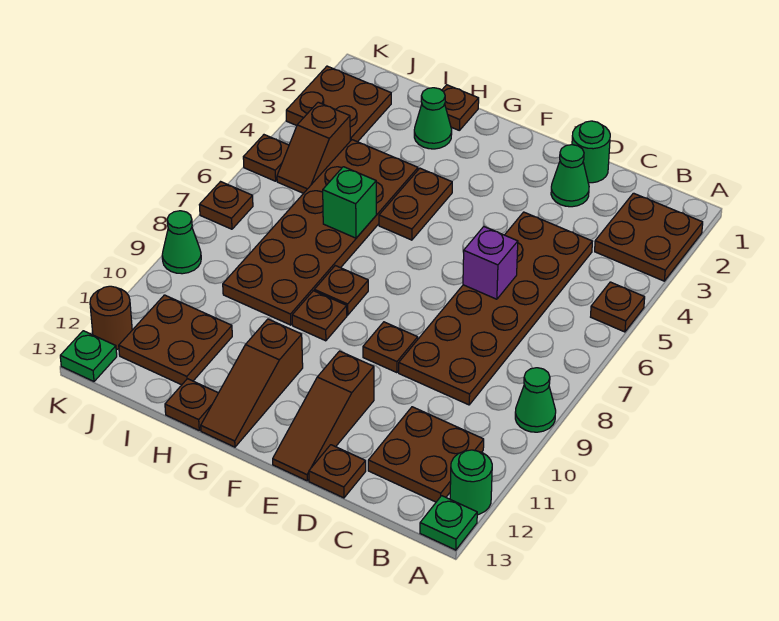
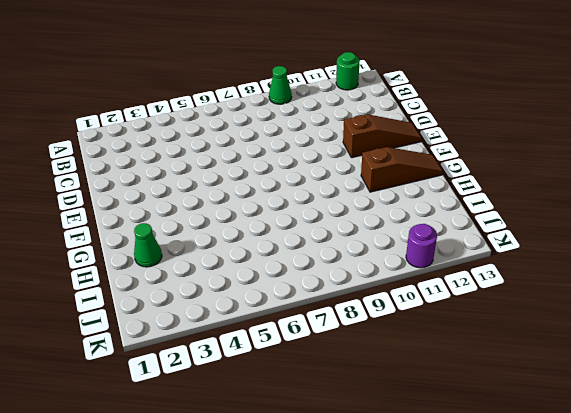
purple round brick K11 level 1 -> none
none -> brown plate A2:B3 level 1
none -> brown plate A5 level 1
none -> green plate A13 level 1
none -> brown plate B11:C12 level 1

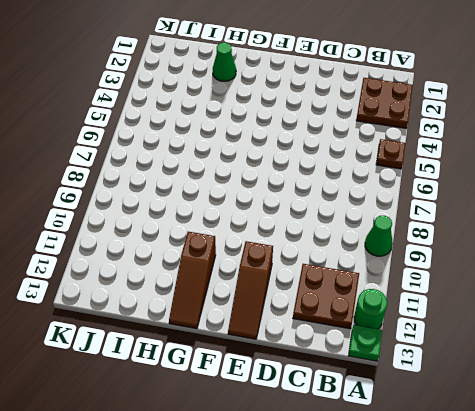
none -> brown plate C4:D9 level 1
none -> green round brick D1 level 1
none -> green cone D2 level 1
none -> brown plate D13 level 1

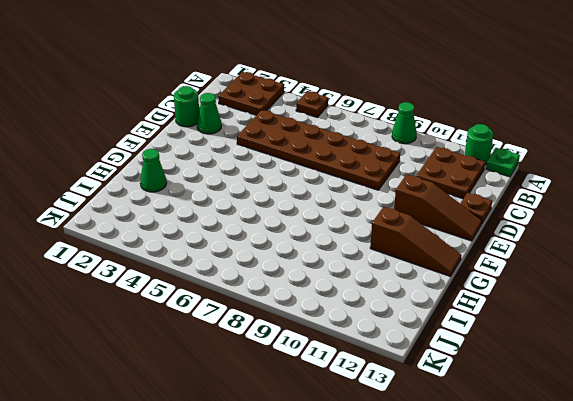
none -> brown plate E9 level 1
none -> brown plate G4:G5 level 1
none -> brown plate G8 level 1
none -> brown plate G9 level 1

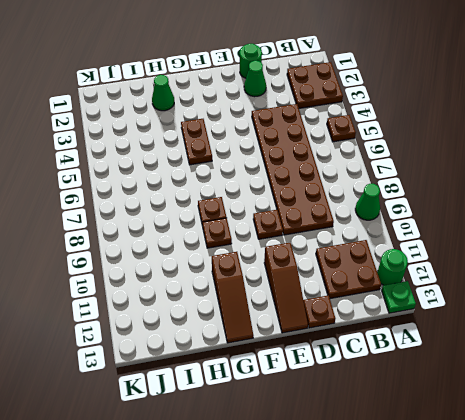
none -> brown plate H1 level 1
none -> brown plate H4:I9 level 1
none -> brown plate H13 level 1
none -> brown plate I11:J12 level 1

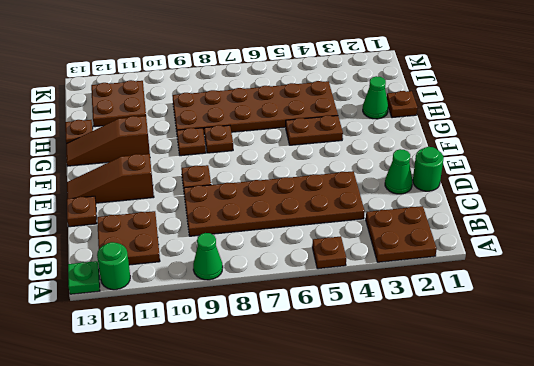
none -> brown plate J2:K3 level 1
none -> brown slope J4:J5 level 1 top 4
none -> brown plate K5 level 1
none -> brown plate K7 level 1

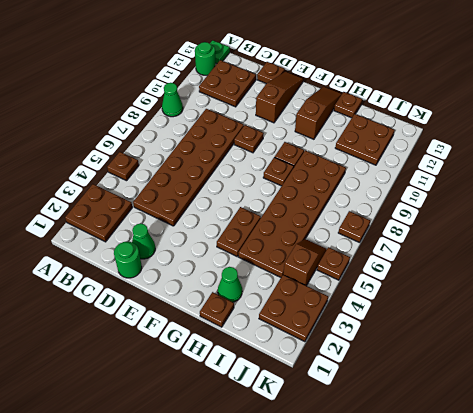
none -> green cone K9 level 1
none -> brown round brick K12 level 1
none -> green plate K13 level 1
none -> purple brick D6 level 2

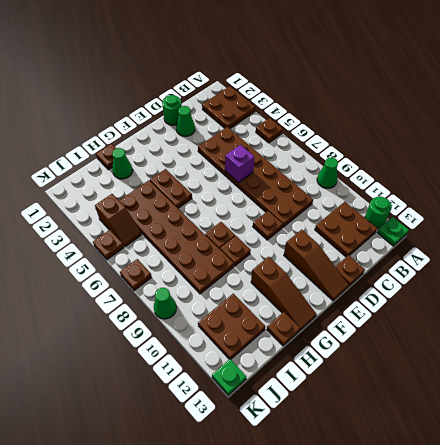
none -> brown plate J2:K3 level 1
none -> brown round brick K12 level 1
none -> green brick H6 level 2

